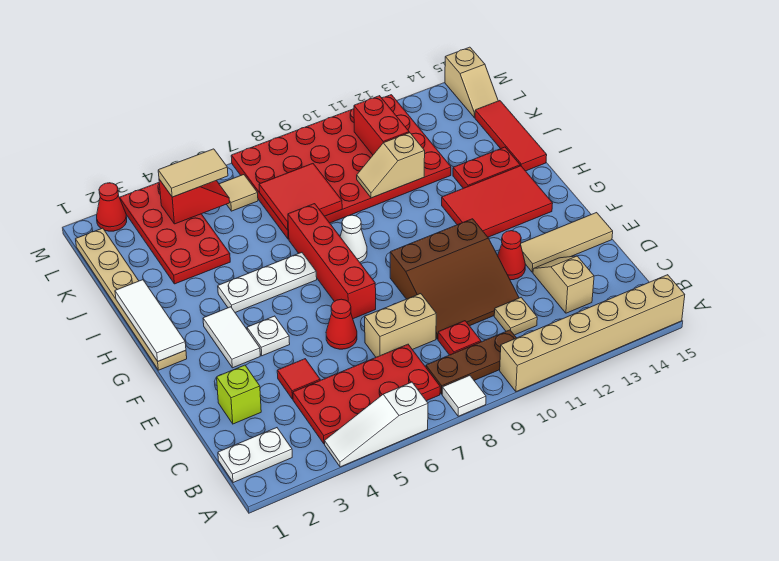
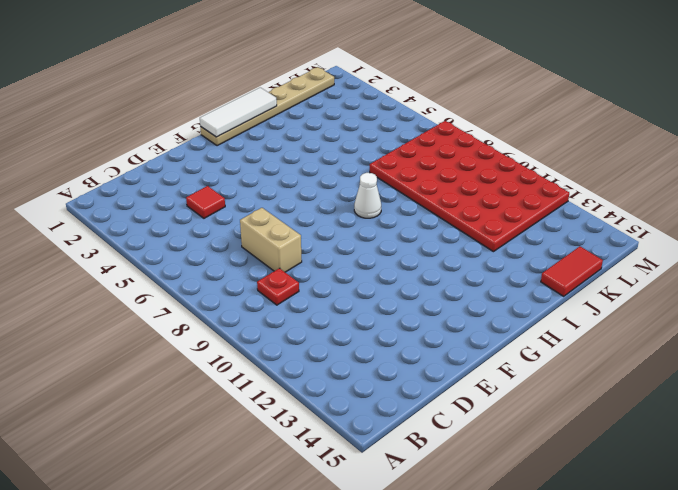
red tile J15:K15 level 1 -> red tile I15:K15 level 1
none -> white slope A4:A6 level 1 top 6
none -> white tile A8 level 1
none -> tan brick A10:A15 level 1
none -> white plate B1:B2 level 1

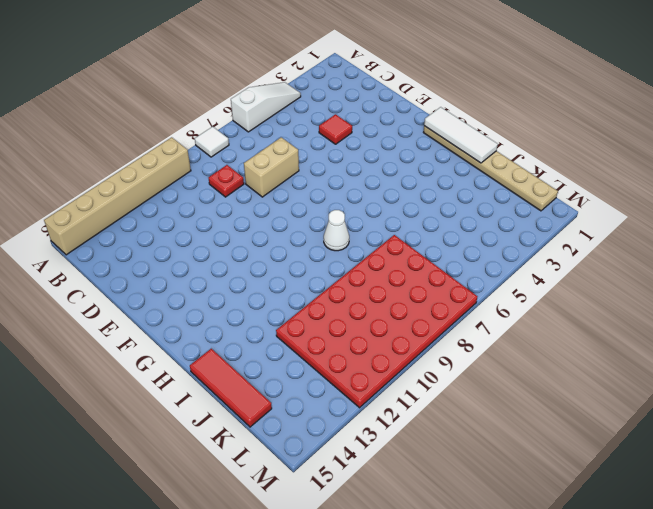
none -> white plate B1:B2 level 1
none -> red plate B4:C7 level 1
none -> brown plate B8:B10 level 1
none -> tan plate C11 level 1

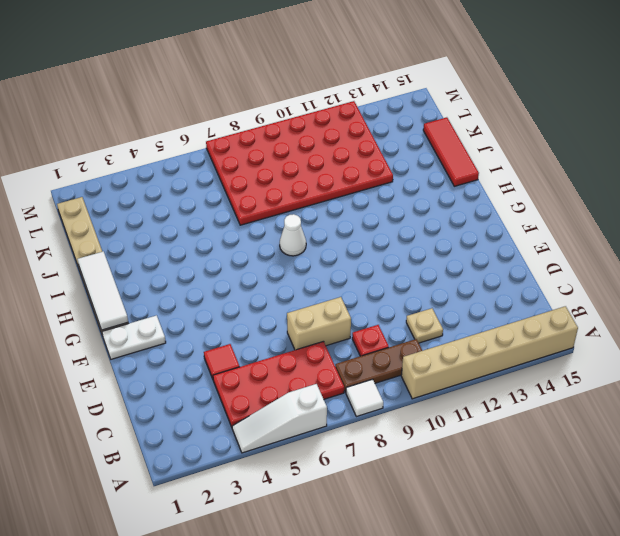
white plate F1:F2 level 1 -> white plate B1:B2 level 1
none -> tan slope C13:D13 level 1 top C
none -> lime brick D2 level 1
none -> brown slope D9:F11 level 1 top F
none -> red cone E6 level 1

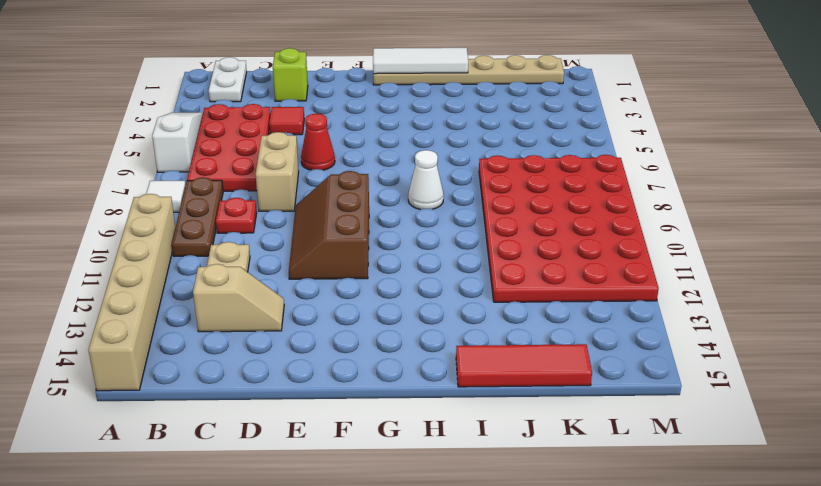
brown slope E9:F11 level 1 top F -> brown slope D9:F11 level 1 top F
none -> red cone E12 level 1
none -> tan tile E13:E15 level 1
none -> white tile F3:G3 level 1
none -> white plate F4 level 1

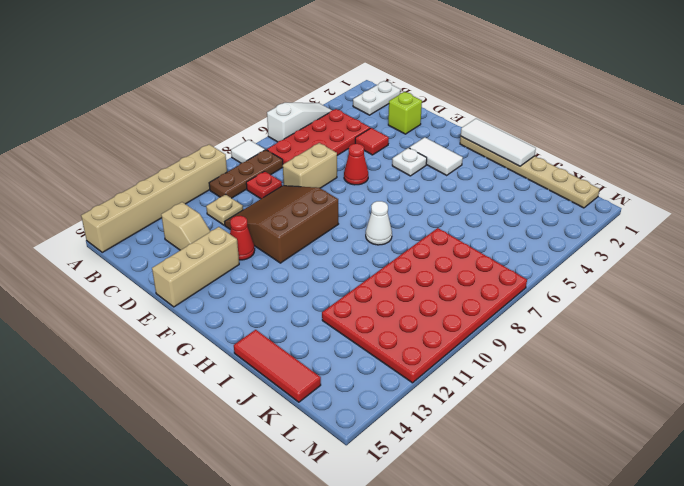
tan brick E13:E15 level 1 -> tan tile E13:E15 level 1
none -> red brick F7:I7 level 1
none -> red tile G12:H14 level 1
none -> white plate H4:H6 level 1
none -> red plate I13:I14 level 1

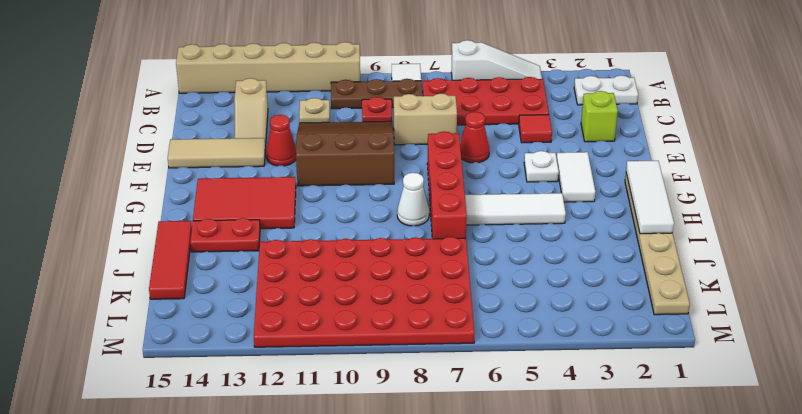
white tile H4:H6 level 1 -> white plate H4:H6 level 1
none -> red plate J3:M4 level 1
none -> tan tile L6 level 1
none -> tan slope L15:M15 level 1 top M
none -> red cone M2 level 1

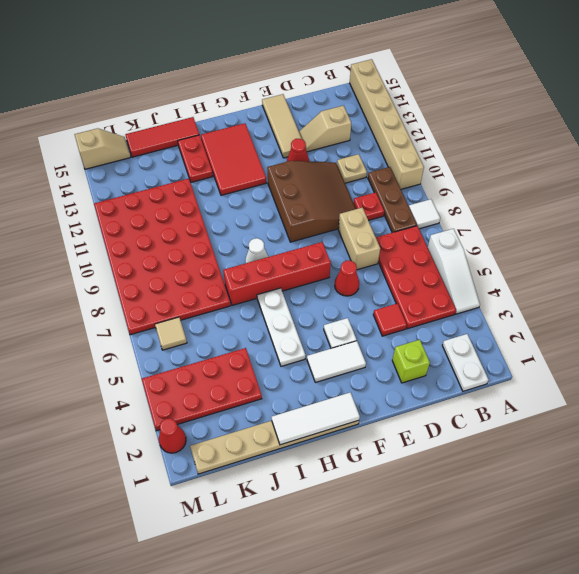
none -> red tile J7:K8 level 2
none -> tan slope J10:J11 level 2 top 11
none -> red brick K11:L11 level 2
none -> red slope L4:L5 level 2 top 4

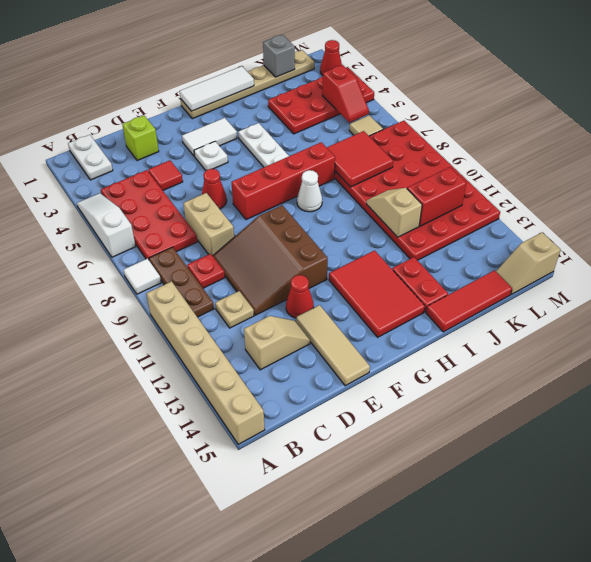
grey brick K1 level 2 -> none
none -> tan tile L4:L5 level 3

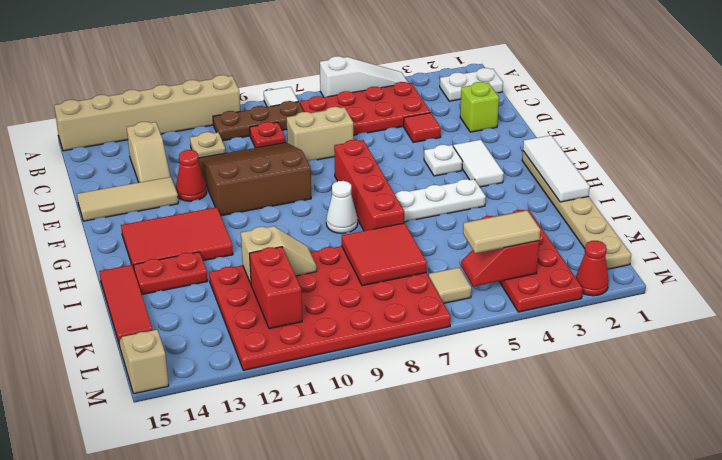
none -> red cone E6 level 1

